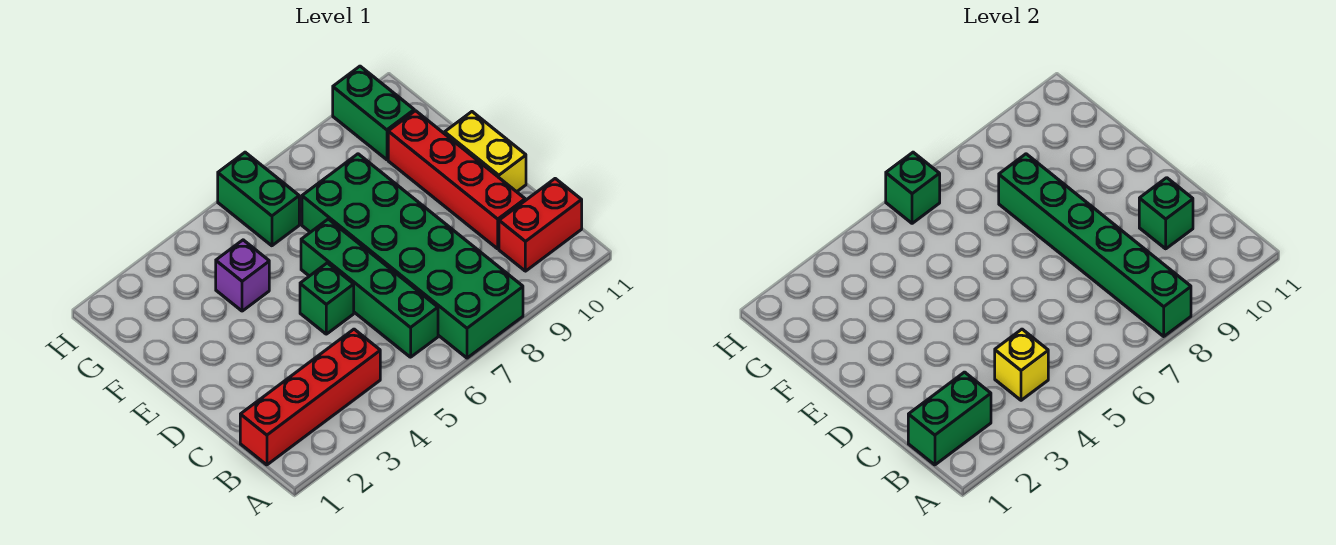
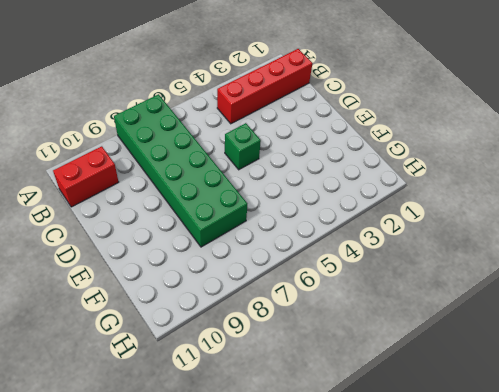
none -> green brick B6:E6 level 1
none -> red brick C10:F10 level 1
none -> yellow brick D11:E11 level 1

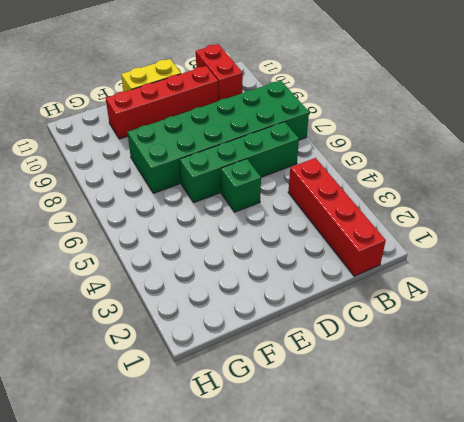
none -> purple brick F4 level 1
none -> green brick G6:H6 level 1
none -> green brick G10:H10 level 1

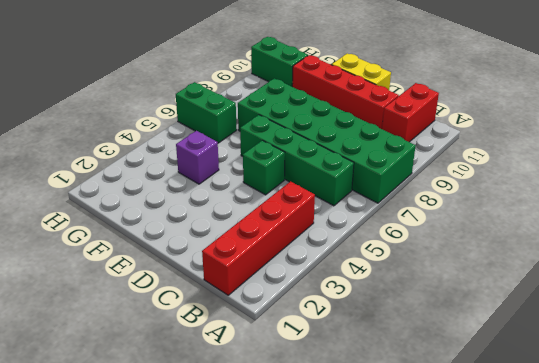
none -> green brick A8:F8 level 2
none -> green brick B1:B2 level 2
none -> yellow brick B4 level 2

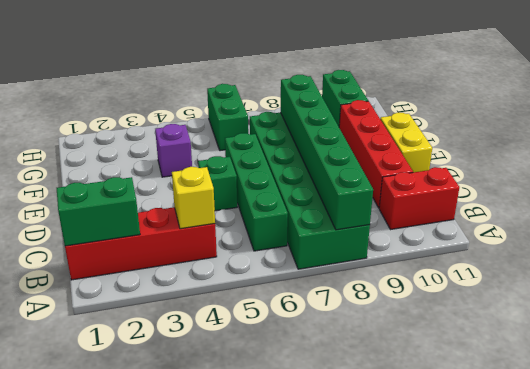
none -> green brick C10 level 2
none -> green brick H6 level 2

